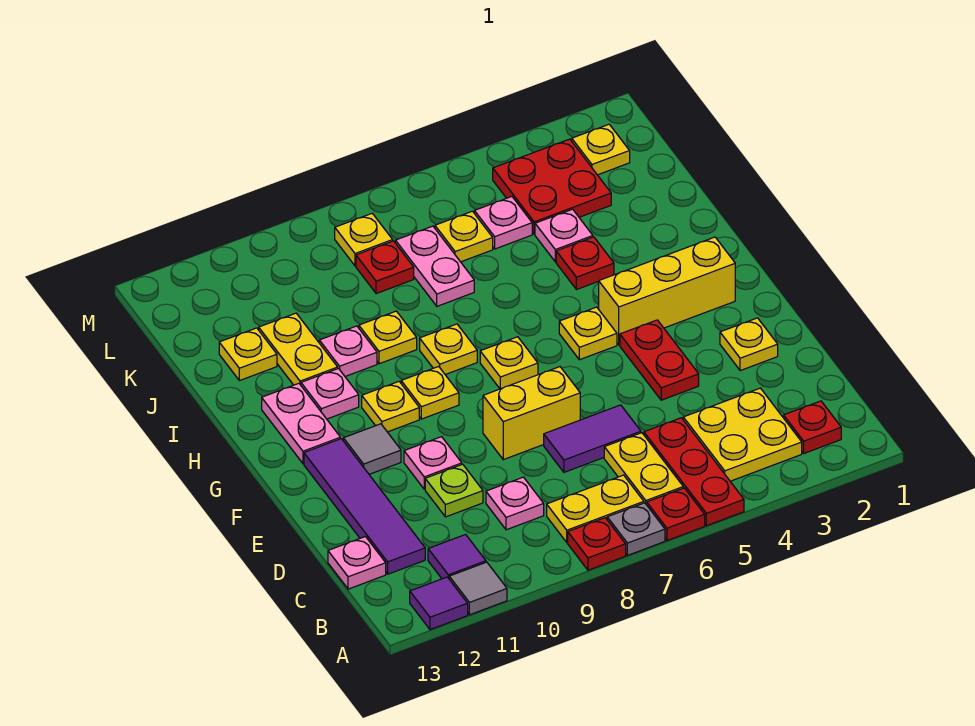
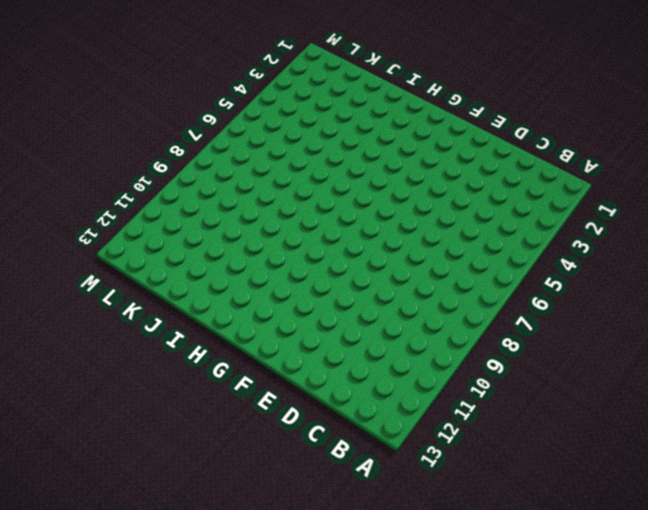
none -> red plate A5:C5 level 1
none -> red plate A6 level 1
none -> grey plate A7 level 1
none -> red plate A8 level 1

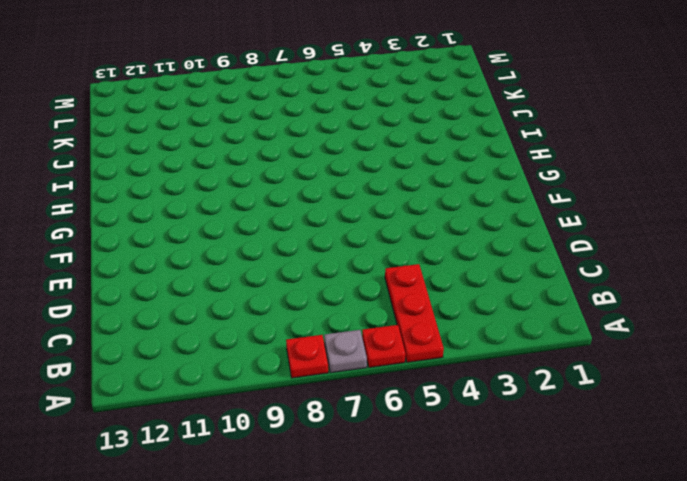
none -> grey tile A11 level 1
none -> purple tile A12 level 1
none -> red plate B2 level 1
none -> yellow plate B3:C4 level 1

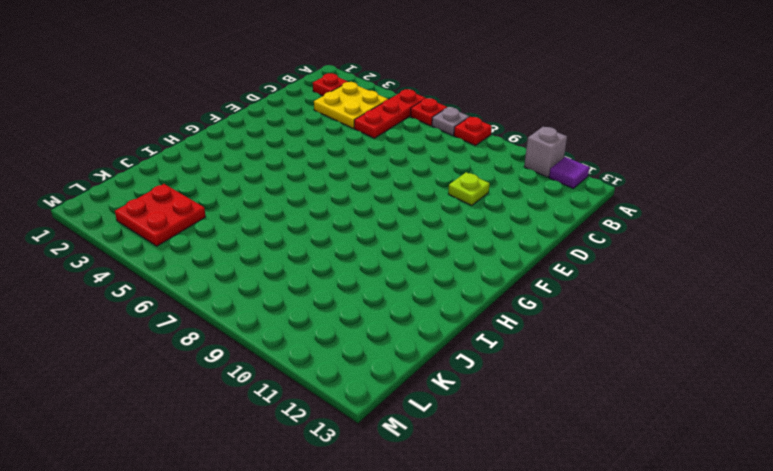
grey brick A11 level 1 -> grey tile A11 level 1
none -> yellow plate B6:C6 level 1
none -> yellow plate B7:B8 level 1
none -> purple tile B11 level 1
none -> pink plate C9 level 1

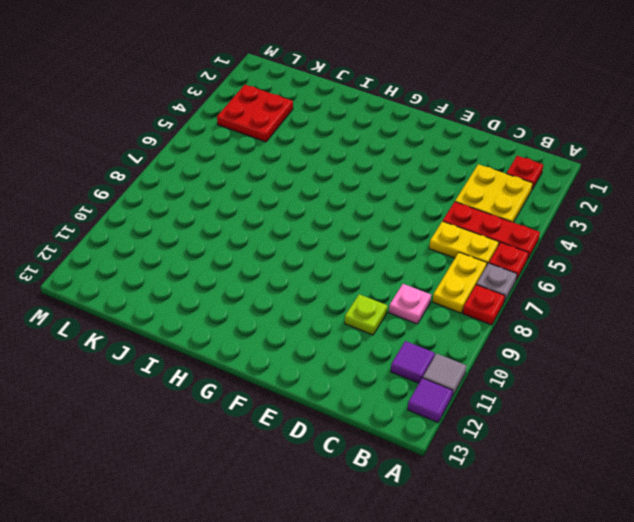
none -> purple tile C12:F12 level 1
none -> pink plate C13 level 1
none -> purple tile D6:D7 level 1
none -> yellow plate E2 level 1

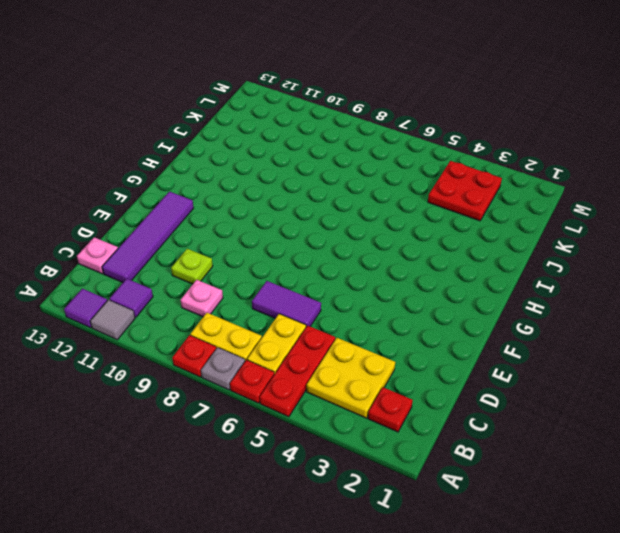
none -> yellow plate E2 level 1
none -> red plate E4:F4 level 1
none -> yellow brick E7:E8 level 1
none -> pink plate E10 level 1

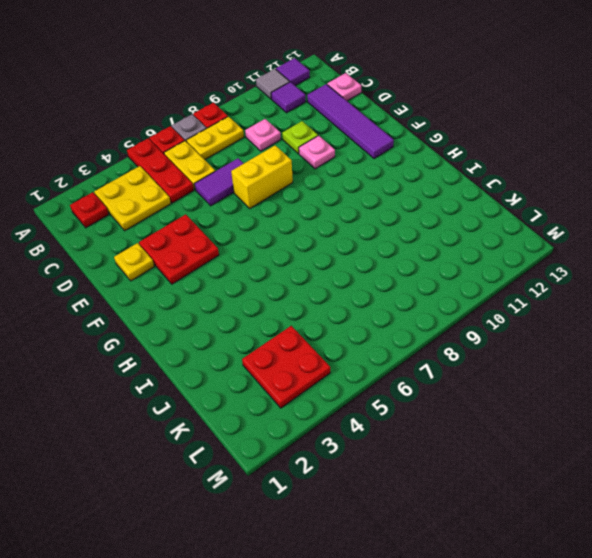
red plate E3:F4 level 1 -> red plate E4:F4 level 1
none -> grey tile F11 level 1
none -> yellow brick G2:G4 level 1
none -> yellow plate G5 level 1
none -> yellow plate G7 level 1

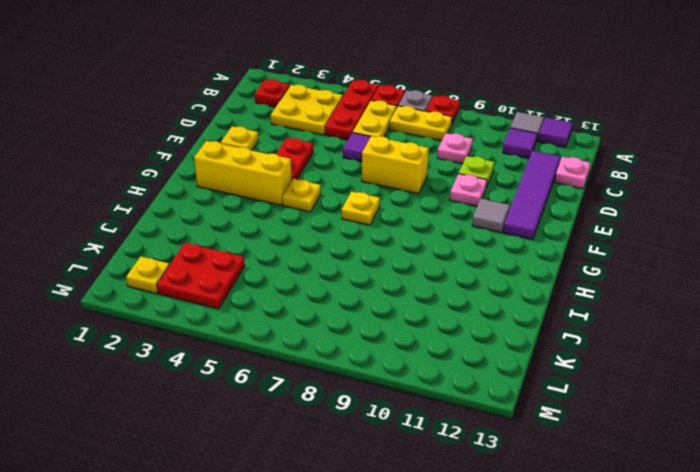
none -> yellow plate G9 level 1
none -> yellow plate G10 level 1
none -> pink plate G12:H12 level 1
none -> yellow plate H8 level 1

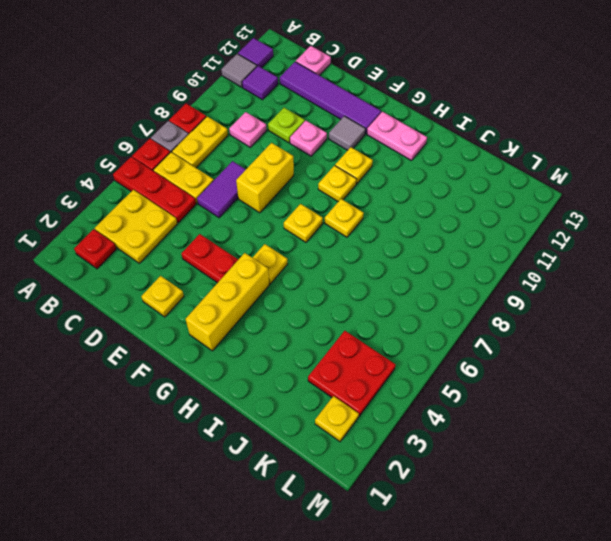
none -> pink plate H11 level 1
none -> red plate I4 level 1
none -> yellow plate I9 level 1
none -> pink plate I10 level 1

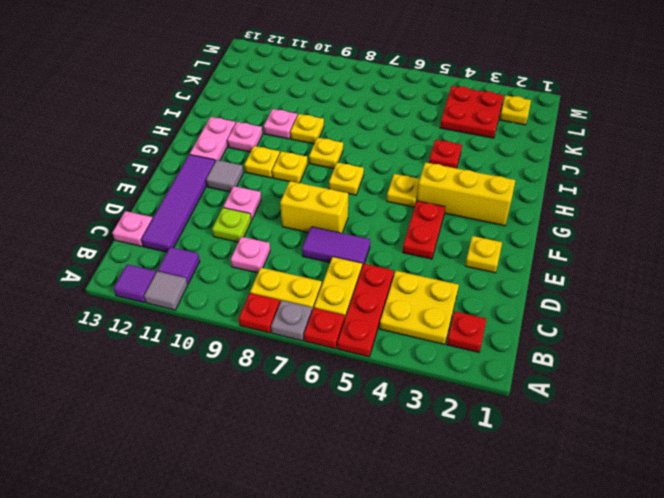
none -> yellow plate I11:J11 level 1
none -> pink plate J4 level 1
none -> pink plate J7:K7 level 1
none -> yellow plate J12 level 1

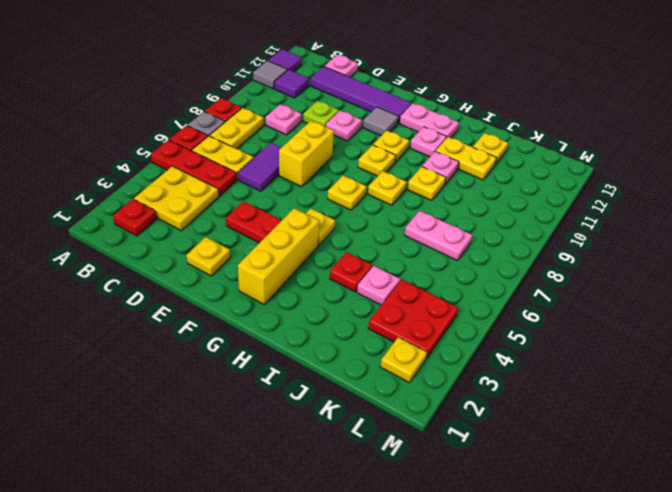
none -> pink plate K5 level 1
none -> yellow plate K6 level 1
none -> red plate K8 level 1
none -> yellow plate L8 level 1

